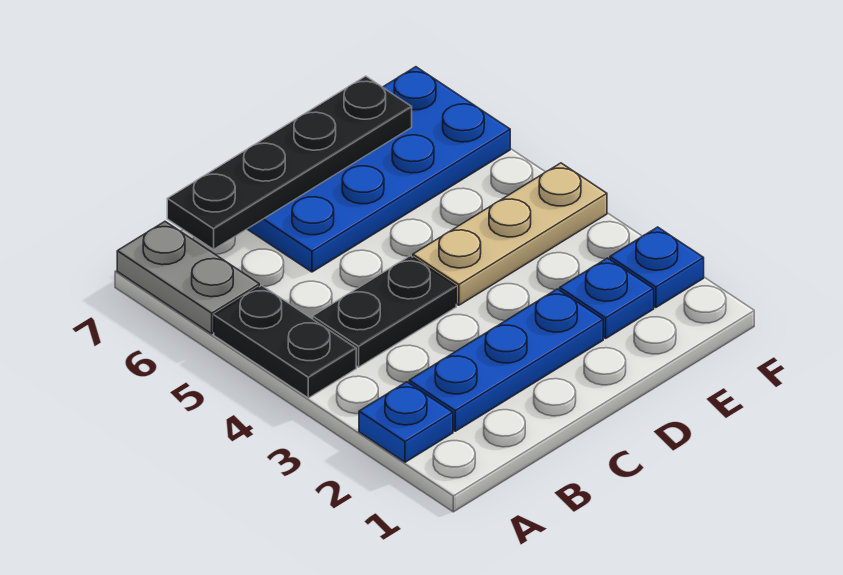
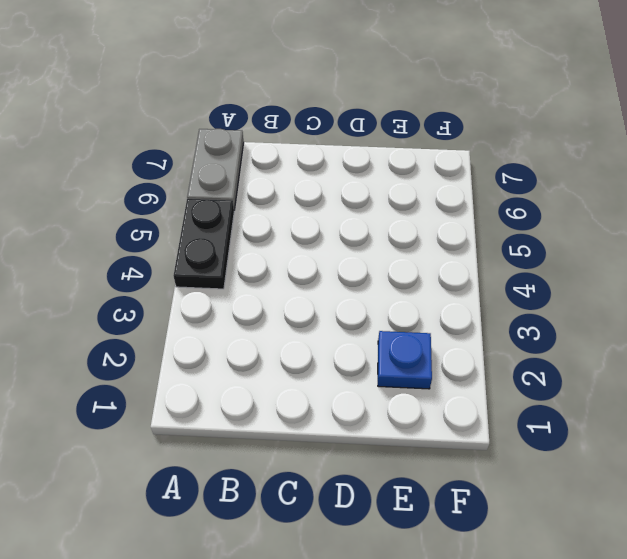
none -> blue plate A2 level 1
none -> blue plate B2:D2 level 1

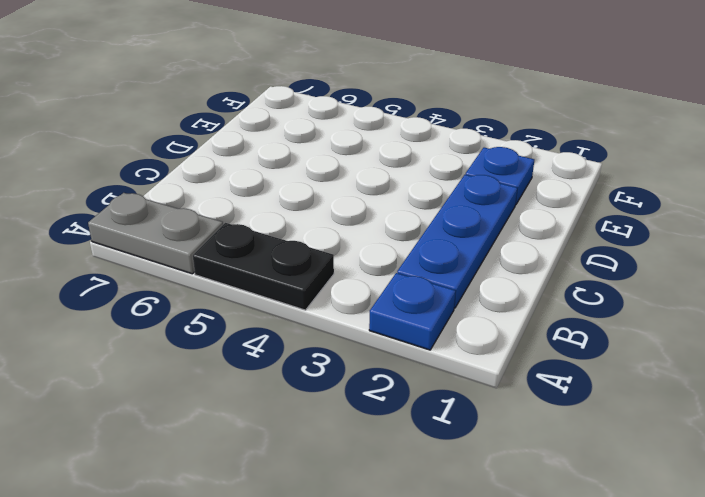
none -> black plate B4:C4 level 1
none -> blue plate C6:F7 level 1

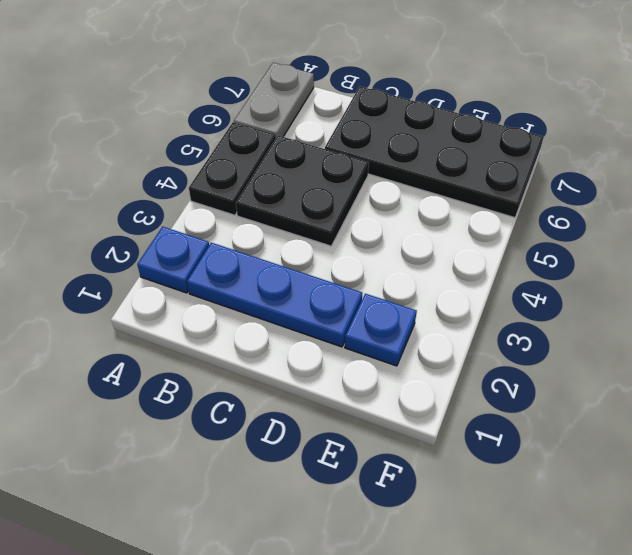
black plate B4:C5 level 1 -> black plate B4:C4 level 1
black plate C6:F7 level 1 -> blue plate C6:F7 level 1
none -> tan plate D4:F4 level 1
none -> blue plate F2 level 1

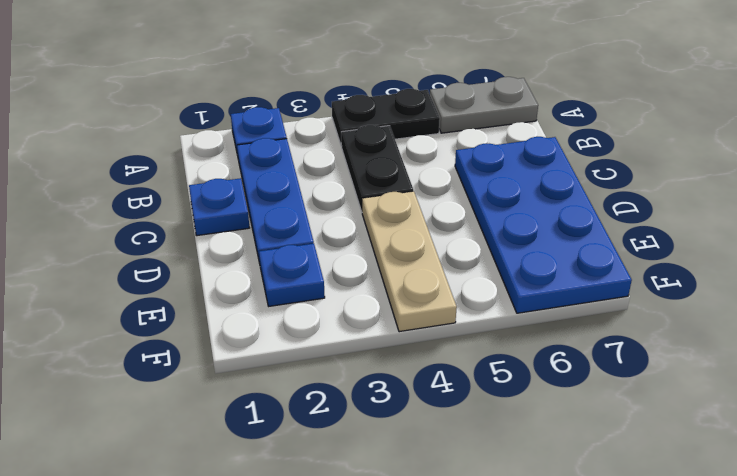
blue plate C1 level 1 -> blue plate F2 level 1
none -> black plate B7:E7 level 2

